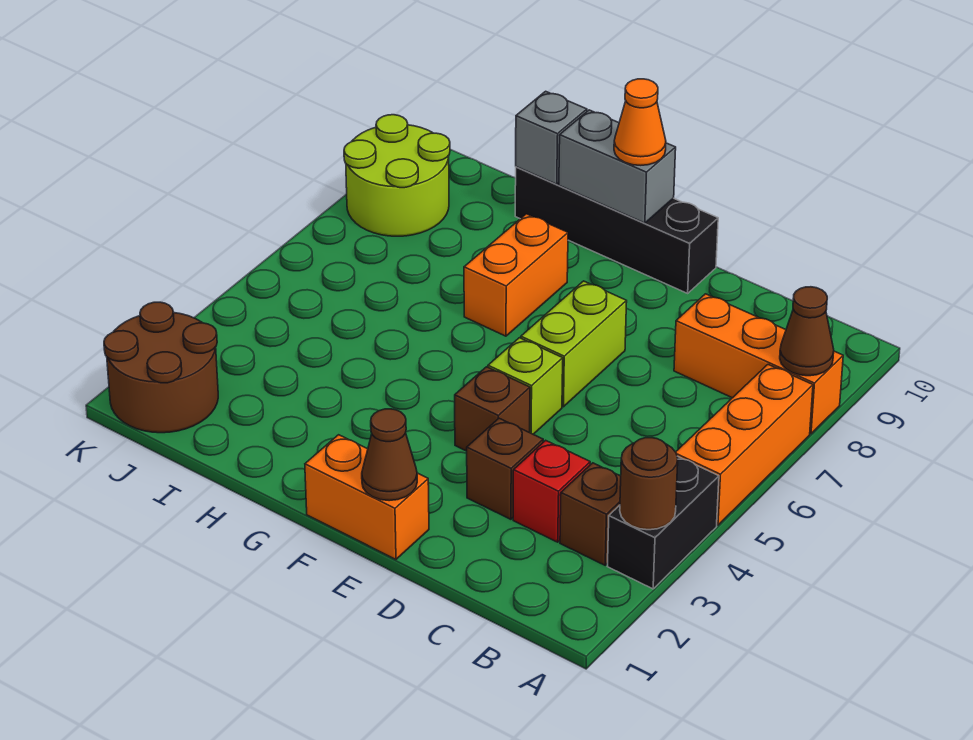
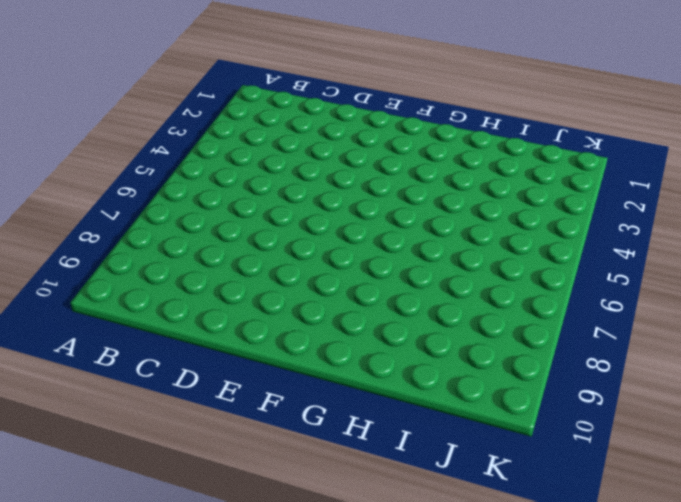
none -> black brick A3:A4 level 1
none -> orange brick A5:A7 level 1
none -> orange brick A8:C8 level 1

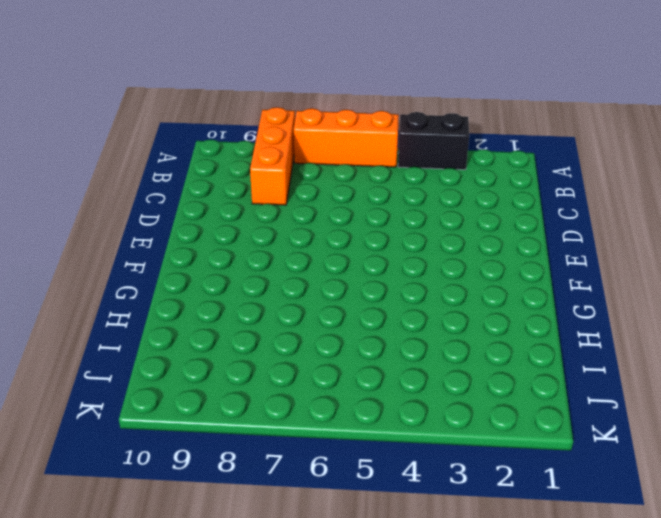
none -> brown brick B3 level 1
none -> red brick C3 level 1
none -> brown brick D3 level 1

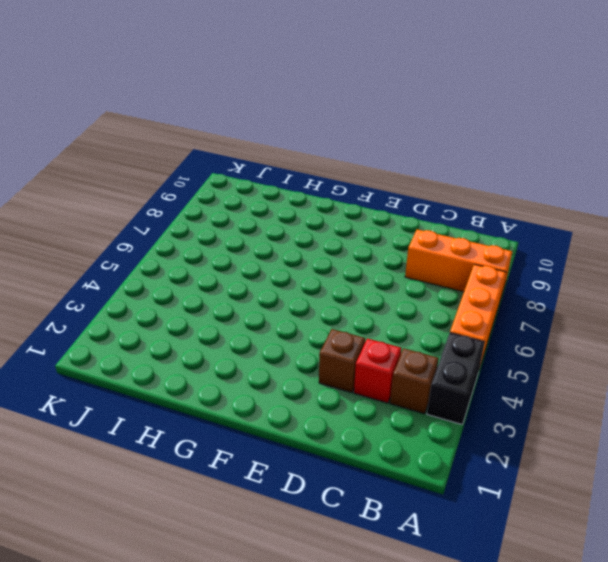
none -> orange brick E1:F1 level 1
none -> brown brick E4 level 1
none -> lime brick E5 level 1

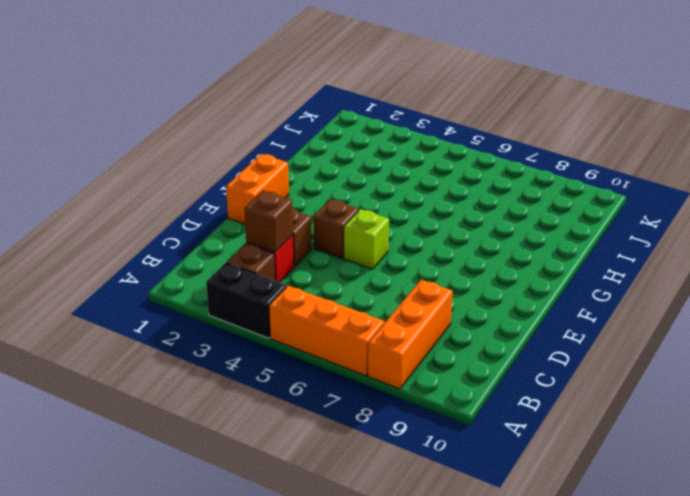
brown brick C3 level 2 -> none
none -> lime brick E6:E7 level 1
none -> black brick E10:H10 level 1
none -> orange brick G7:G8 level 1

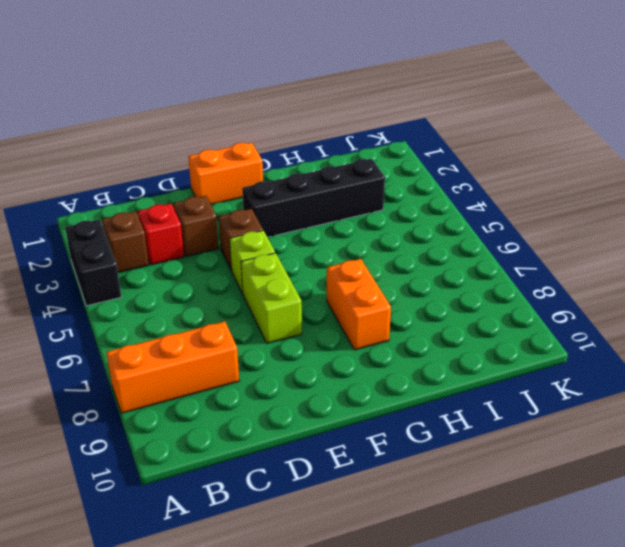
black brick F3:I3 level 1 -> black brick E10:H10 level 1
none -> orange brick A5:A7 level 1
none -> brown round brick J1:K2 level 1
none -> lime round brick J8:K9 level 1

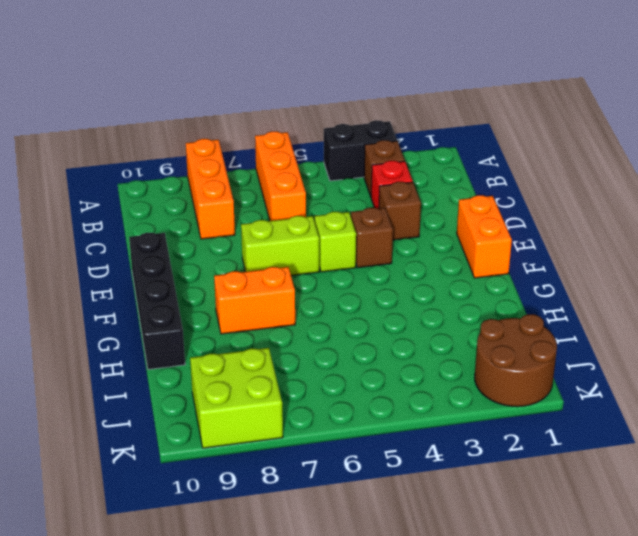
orange brick A6:C6 level 1 -> orange brick A5:A7 level 1
lime brick J8:K9 level 1 -> lime round brick J8:K9 level 1
none -> brown round brick A3 level 2
none -> brown cone A8 level 2
none -> brown cone E1 level 2

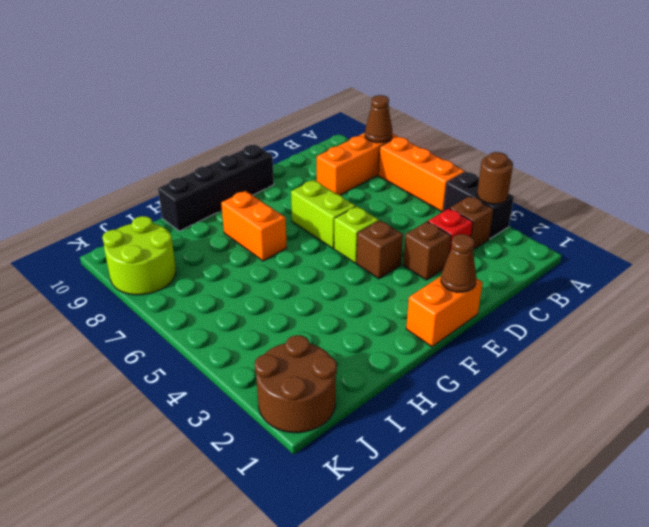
none -> grey brick F10:G10 level 2
none -> grey brick H10 level 2
none -> orange cone F10 level 3

